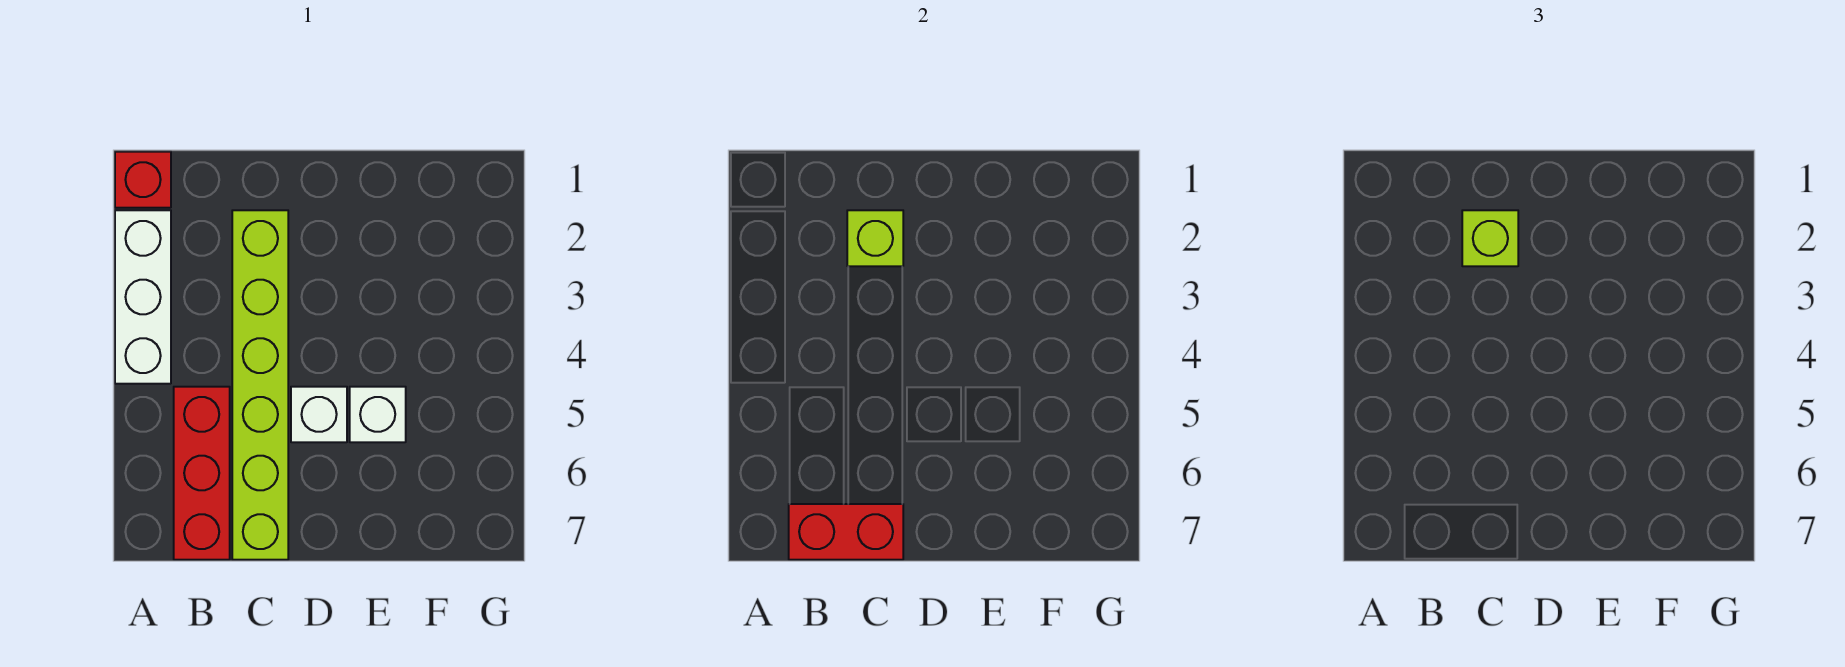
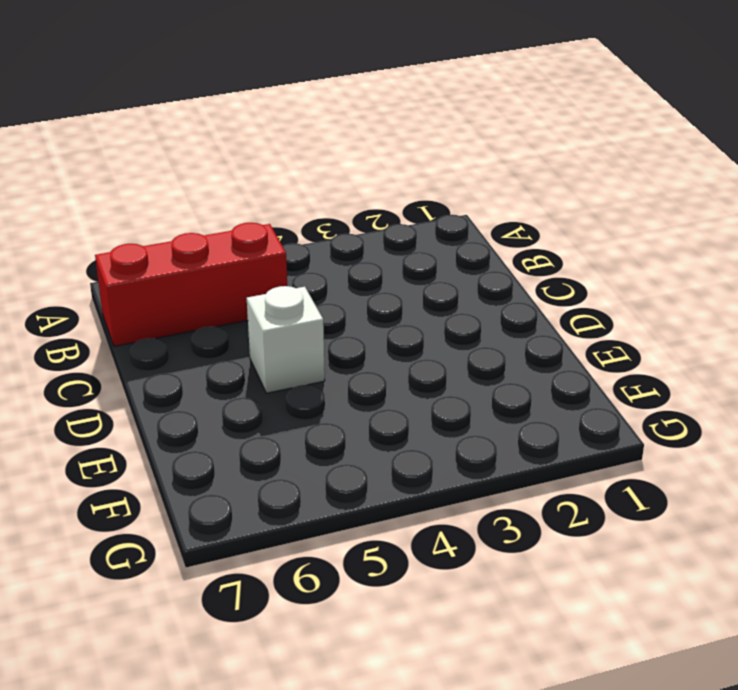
none -> red brick A1 level 1
none -> white brick A2:A4 level 1

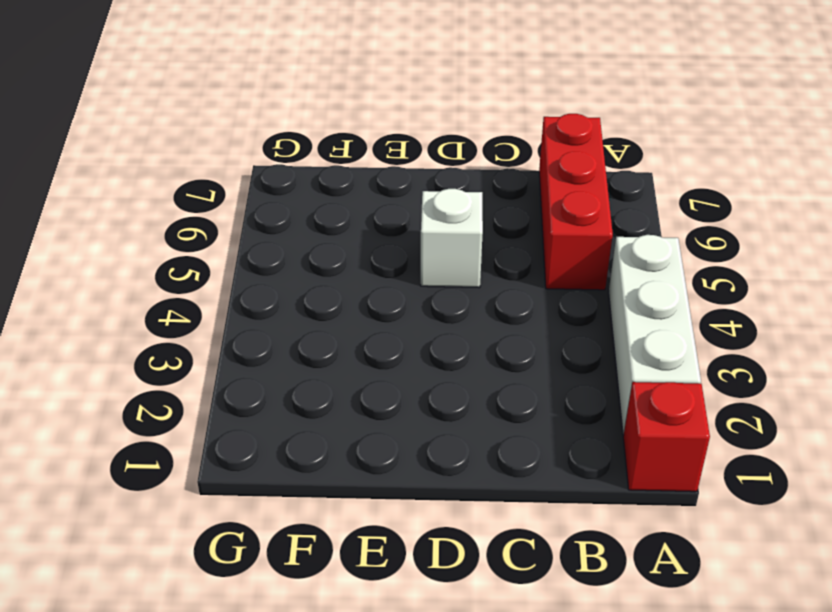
none -> lime brick C2:C7 level 1
none -> white brick E5 level 1

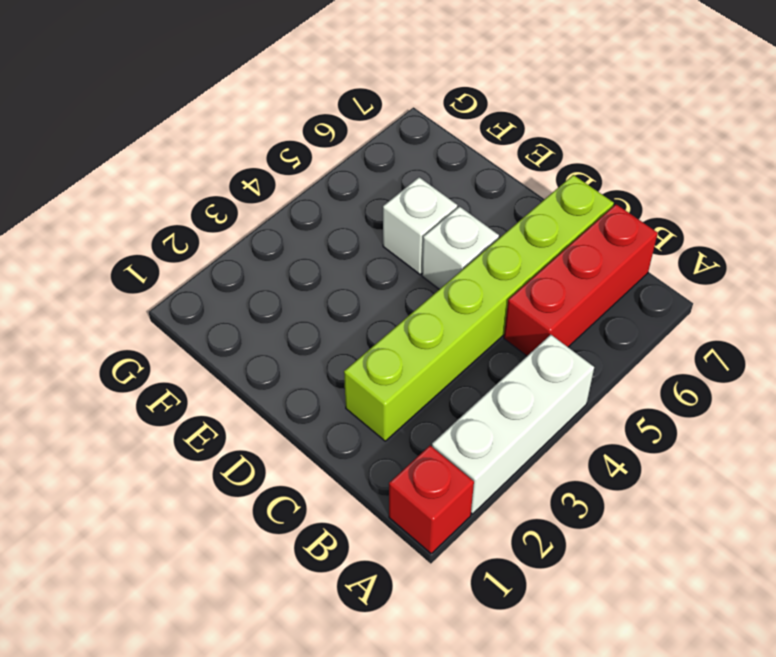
none -> red brick B7:C7 level 2
none -> lime brick C2 level 2

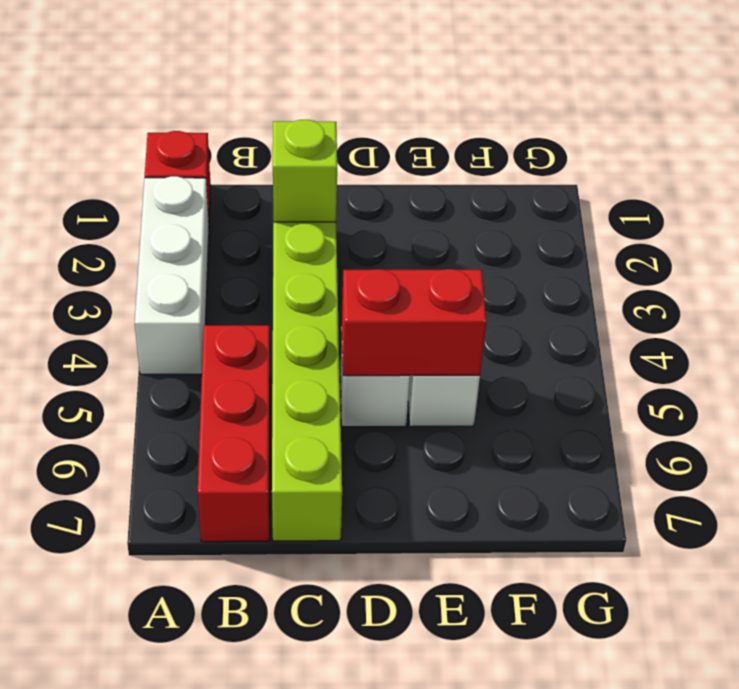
red brick D5:E5 level 2 -> red brick B7:C7 level 2
none -> lime brick C2 level 3

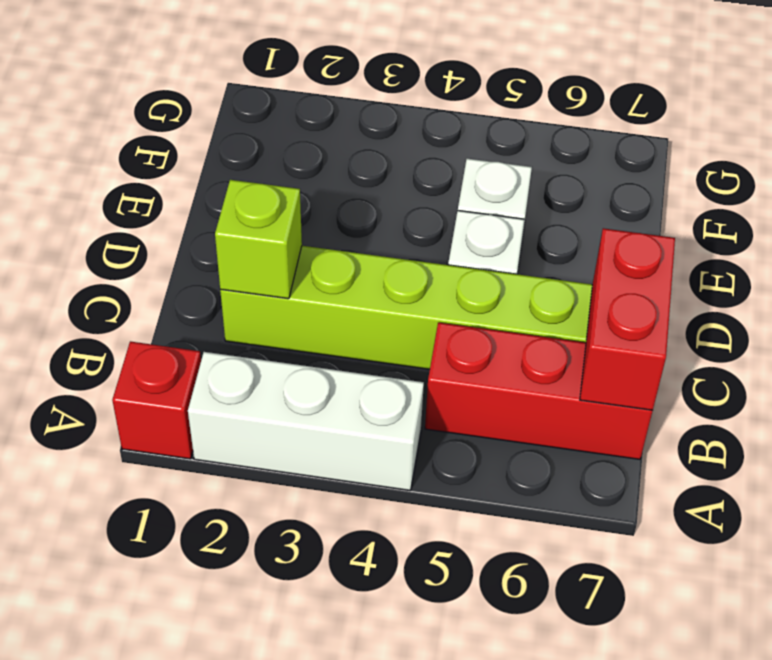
none -> lime brick C2 level 3

